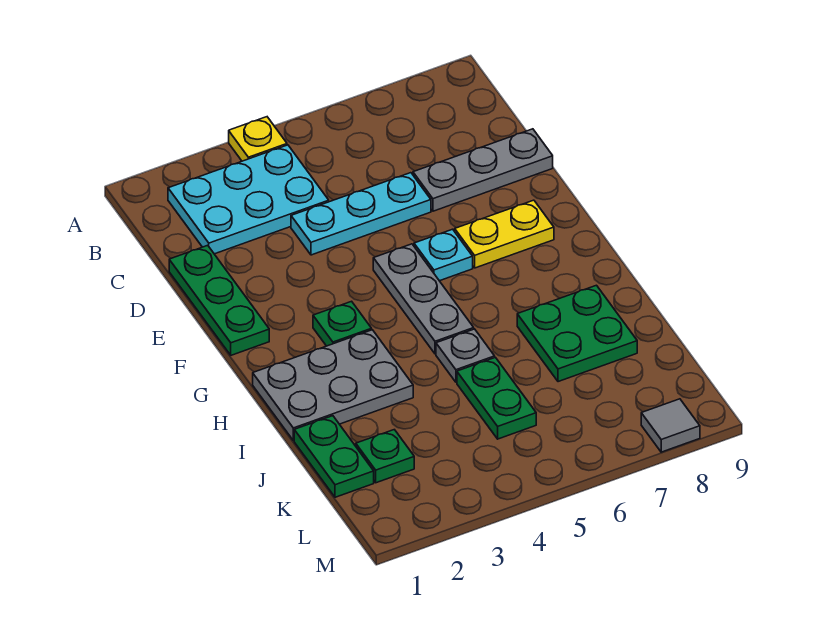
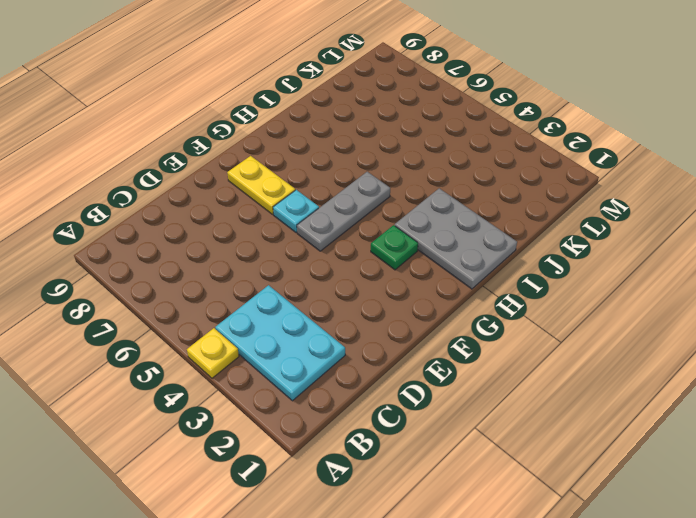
none -> green plate D1:F1 level 1
none -> cyan plate D4:D6 level 1
none -> grey plate D7:D9 level 1

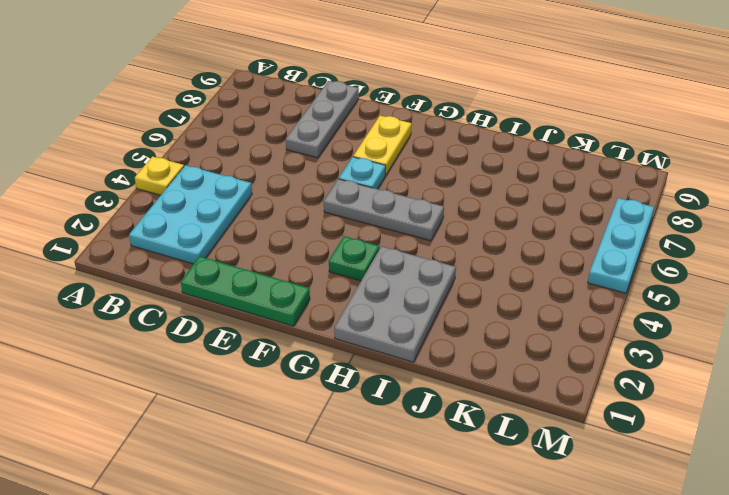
cyan plate M5:M7 level 1 -> cyan plate D4:D6 level 1
none -> grey plate I5 level 1
none -> green plate I7:J8 level 1
none -> green plate J1:K1 level 1

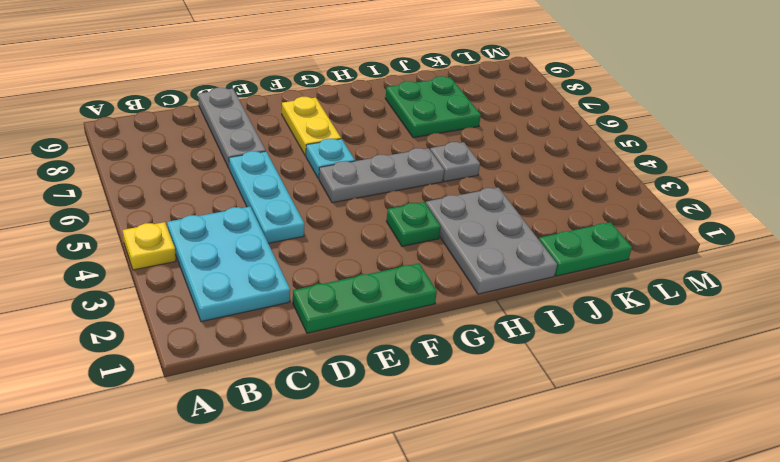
none -> green plate J5:K5 level 1
none -> green plate K2 level 1
none -> grey tile M8 level 1

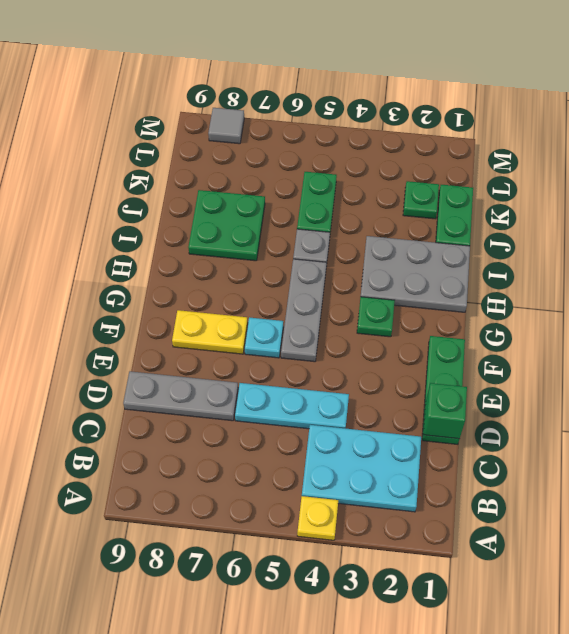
green brick D1 level 2 -> none

